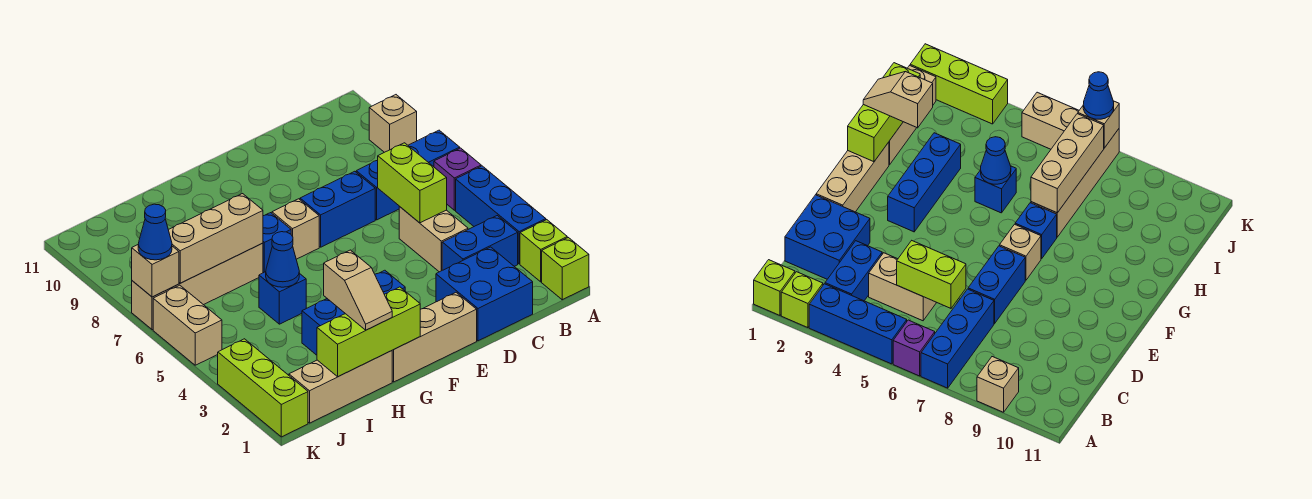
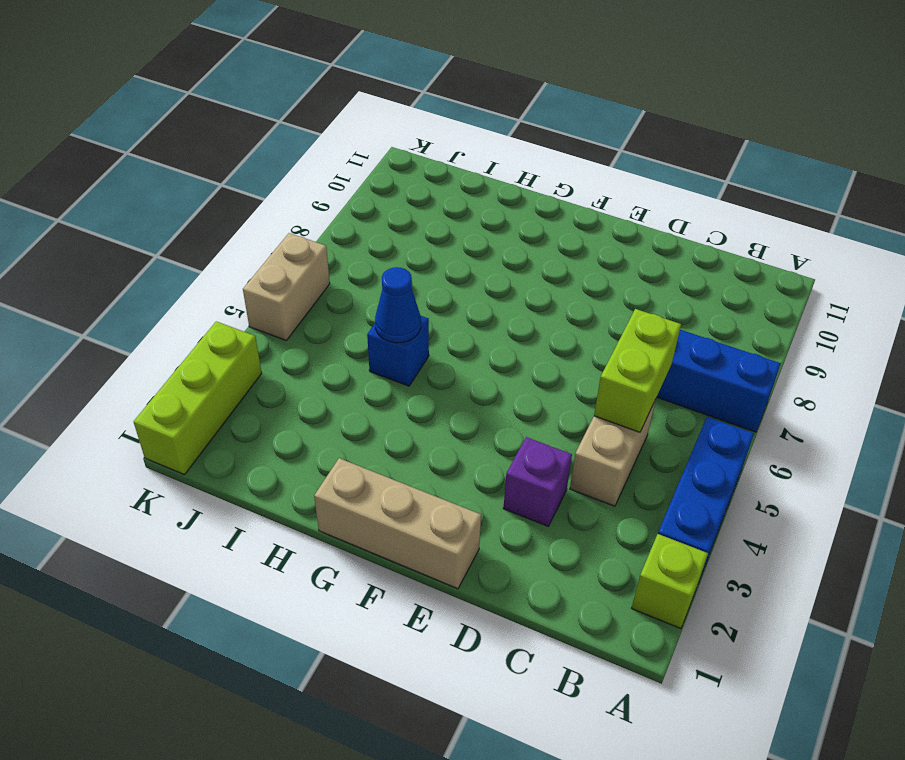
purple brick D3 level 1 -> purple brick A6 level 1
none -> lime brick A1 level 1
none -> tan brick A9 level 1
none -> blue brick B3:C3 level 1

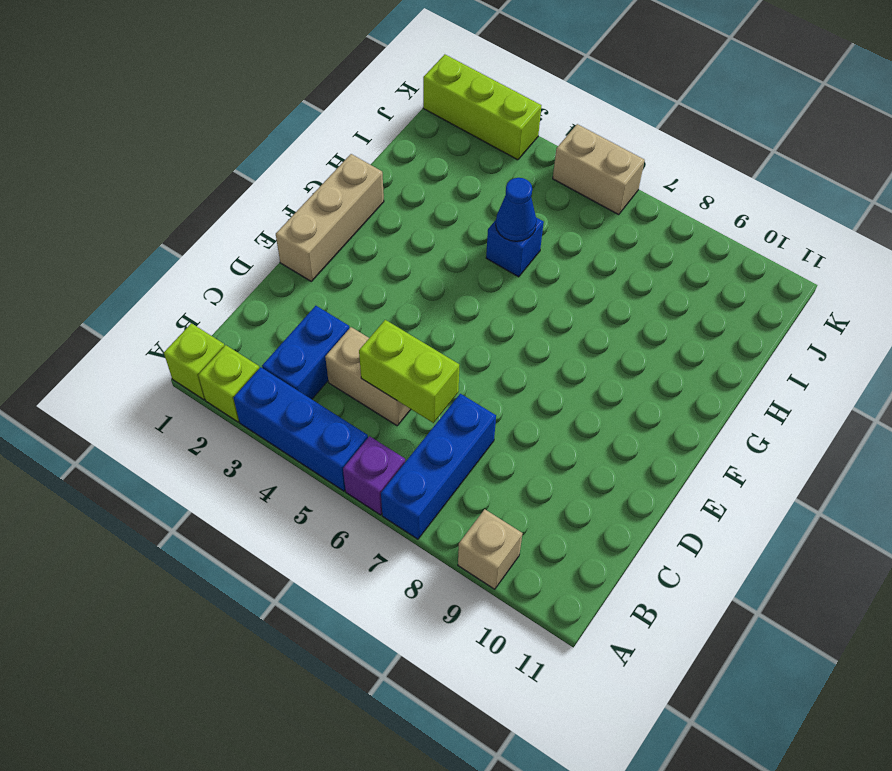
none -> blue brick C1:D2 level 1
none -> blue brick D7:E7 level 1
none -> blue brick F3:H3 level 1

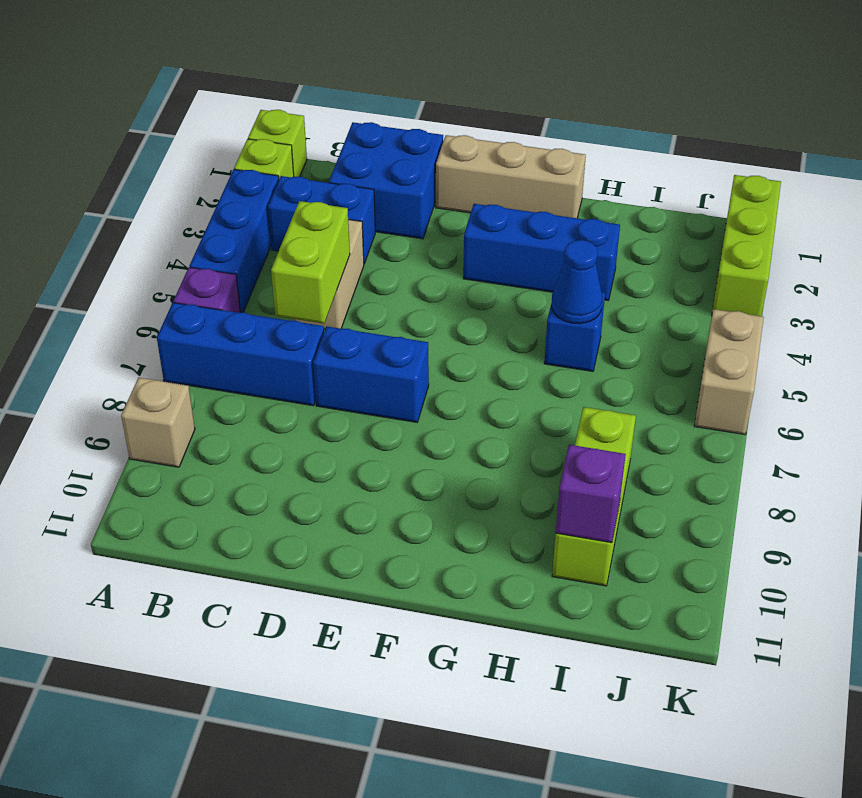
lime brick I8:I10 level 1 -> lime brick G1:I1 level 2
purple brick I10 level 2 -> none
none -> tan brick F7 level 1
none -> blue brick G7 level 1
none -> tan brick H1:J1 level 1

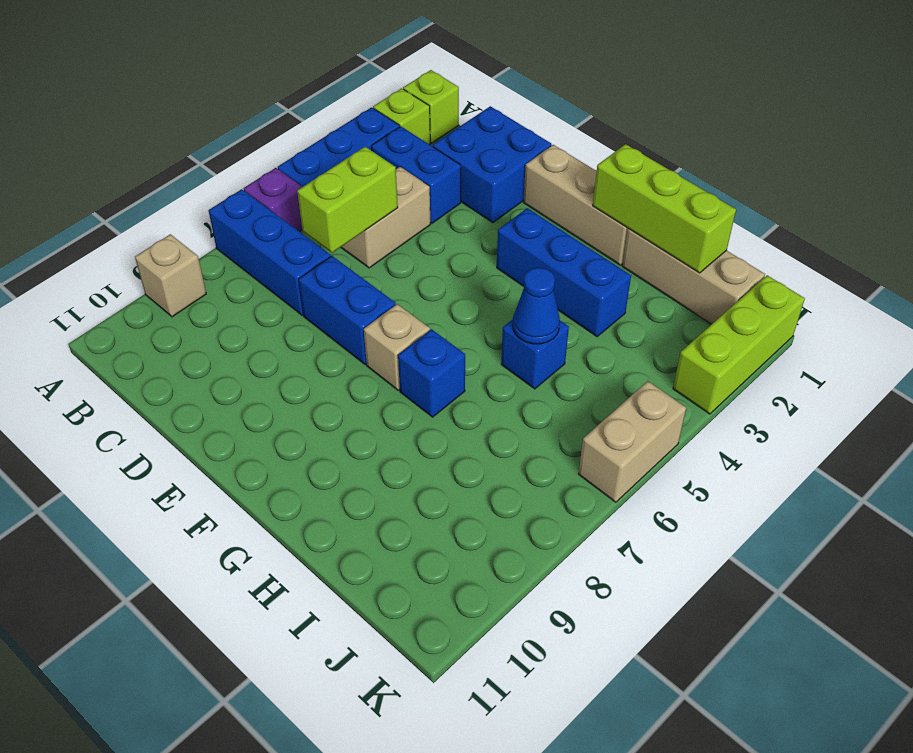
none -> tan brick H7:K7 level 1
none -> tan brick H7:J7 level 2
none -> tan brick K7 level 2

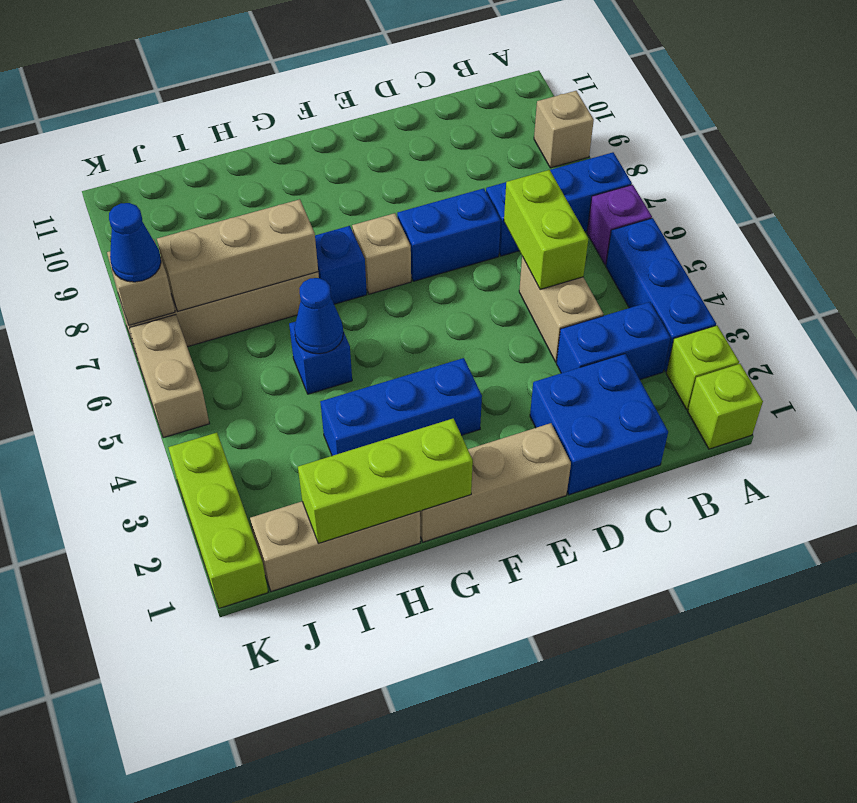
none -> tan slope H1:H2 level 3 top 2

